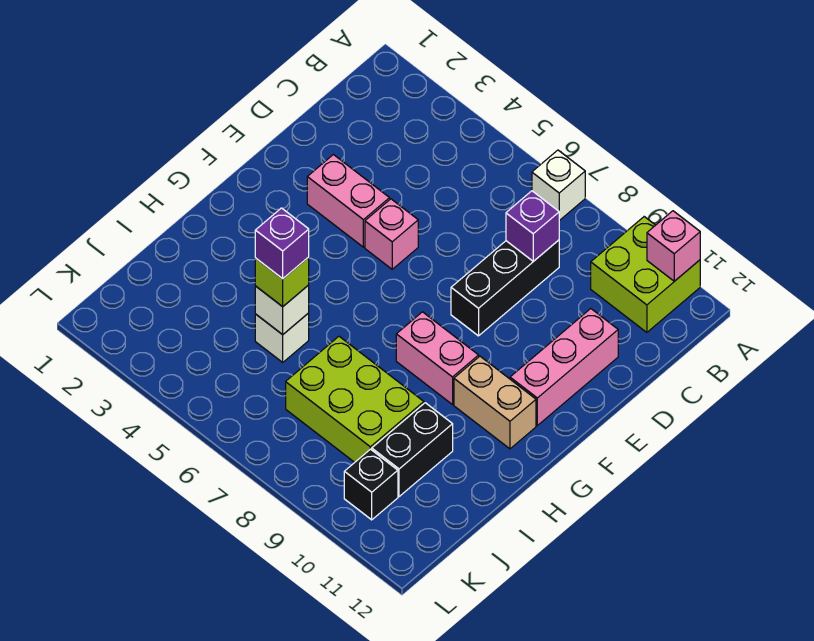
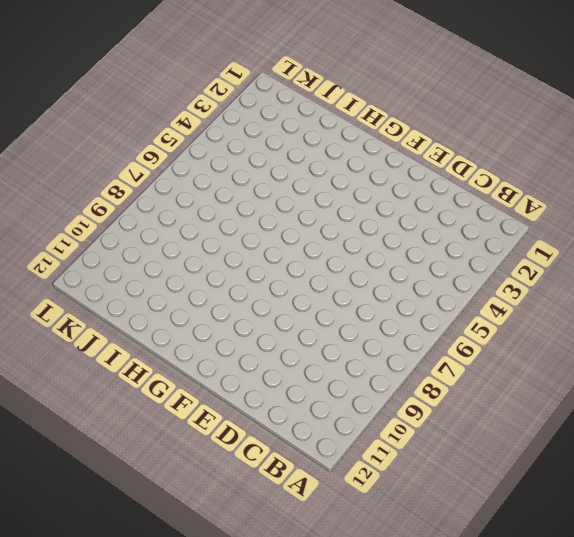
none -> white brick A7 level 1
none -> lime brick A10:B11 level 1
none -> black brick C8:E8 level 1

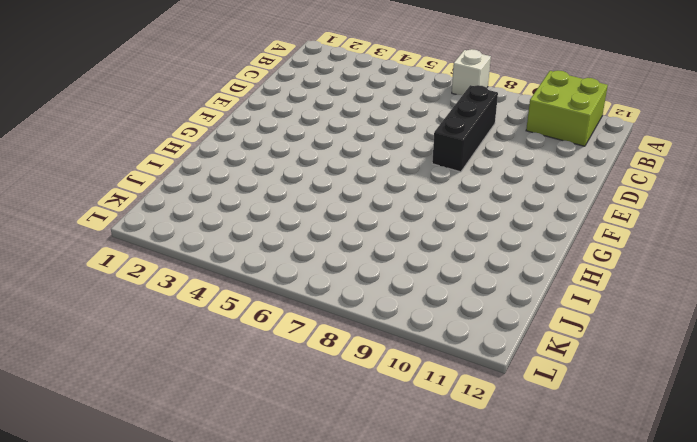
none -> pink brick D11:F11 level 1
none -> pink brick E3:E4 level 1
none -> pink brick E5 level 1

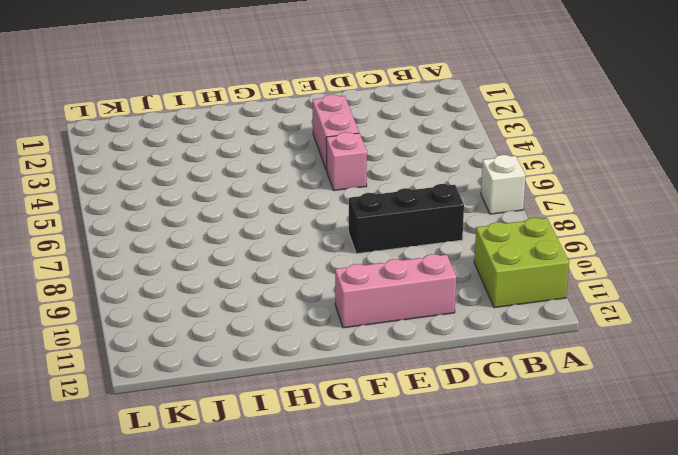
none -> pink brick G8:G9 level 1
none -> tan brick G10:G11 level 1
none -> white brick I5 level 1

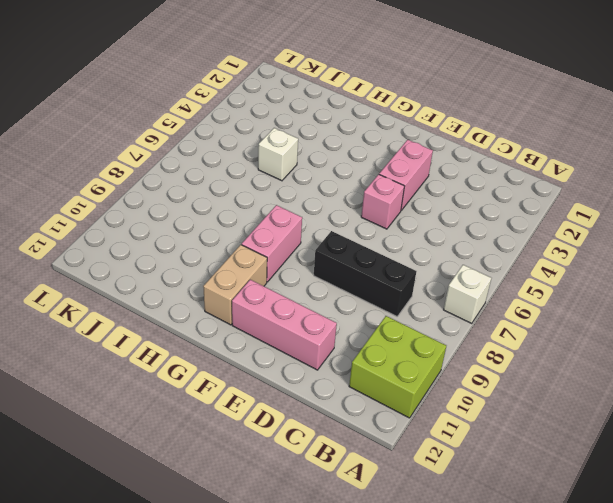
none -> lime brick I7:J9 level 1
none -> black brick I10:J10 level 1
none -> black brick K10 level 1

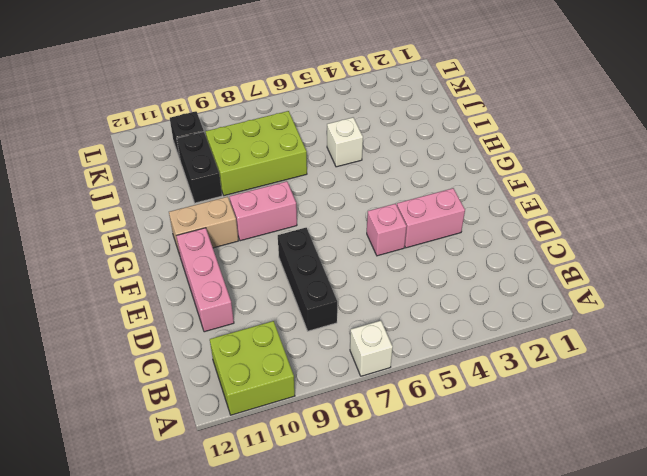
none -> pink brick A11 level 2
none -> purple brick C8 level 2
none -> white brick I5 level 2

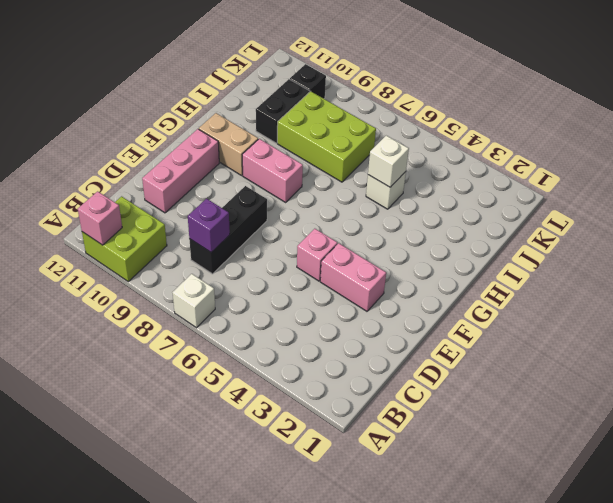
none -> lime brick I5 level 3
none -> purple brick I5 level 4

